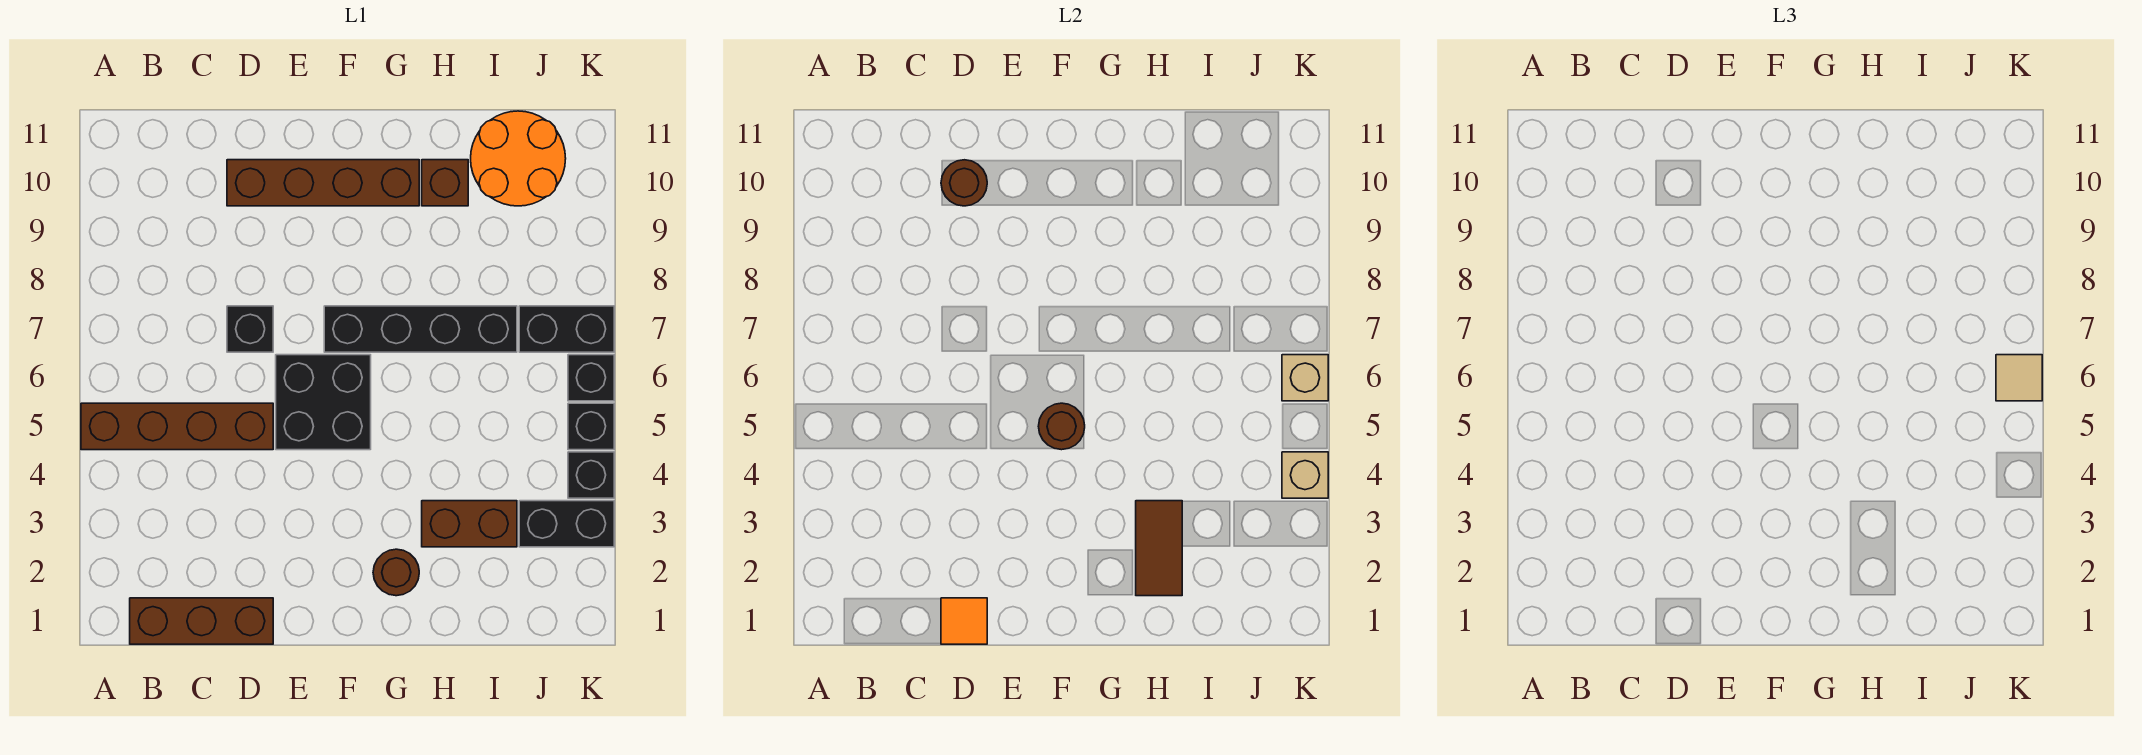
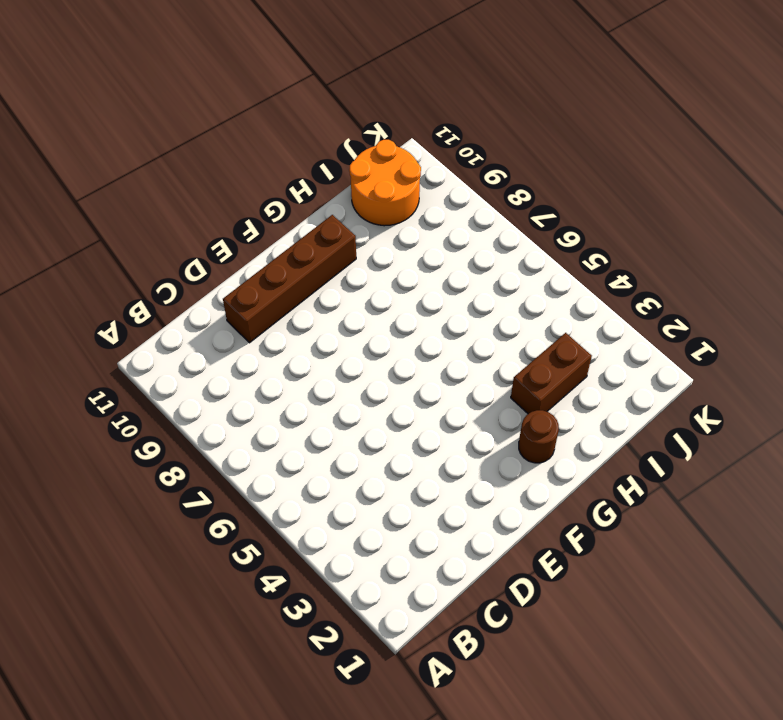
none -> brown brick A5:D5 level 1
none -> brown brick B1:D1 level 1
none -> black brick D7 level 1

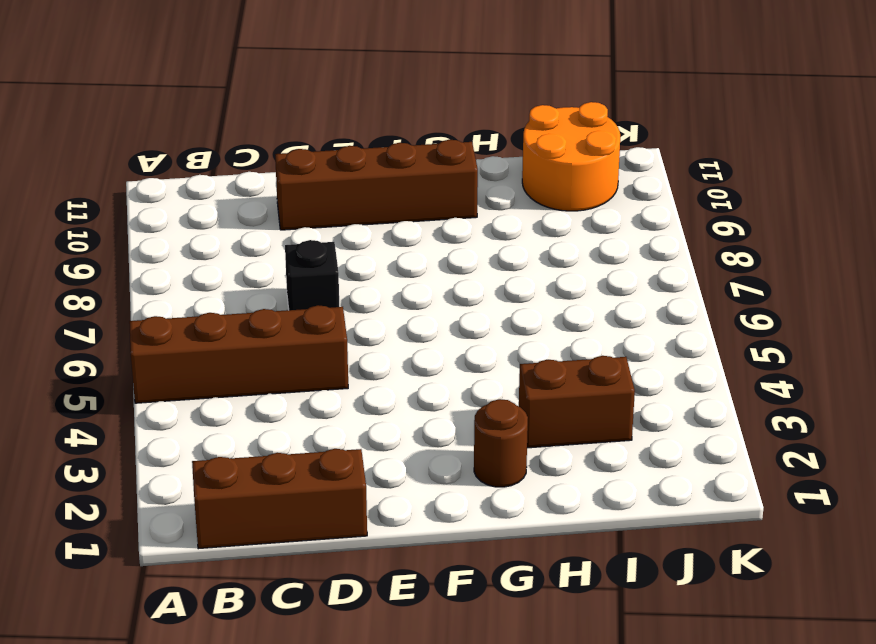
none -> black brick E5:F6 level 1
none -> black brick F7:I7 level 1
none -> brown brick H10 level 1

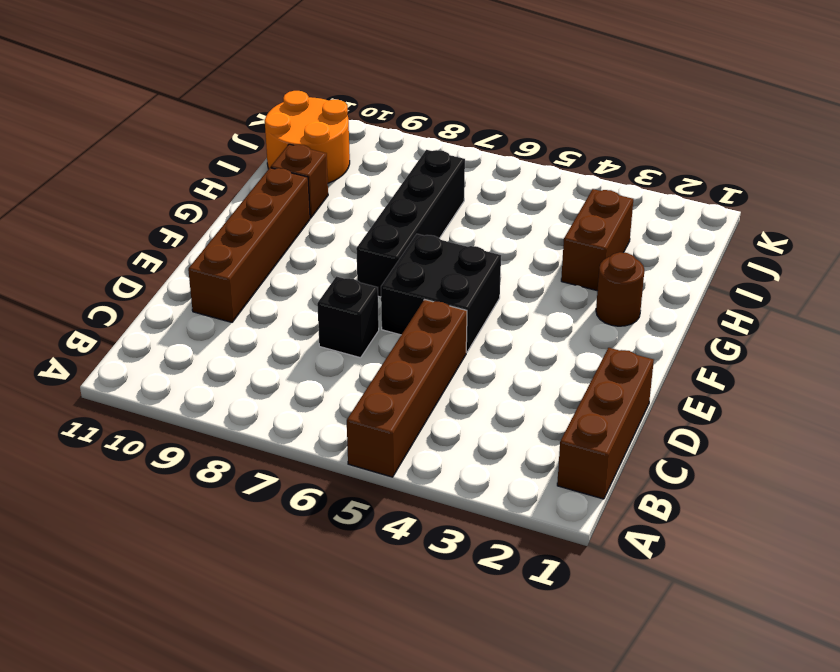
none -> black brick J3:K3 level 1
none -> black brick J7:K7 level 1
none -> black brick K4 level 1

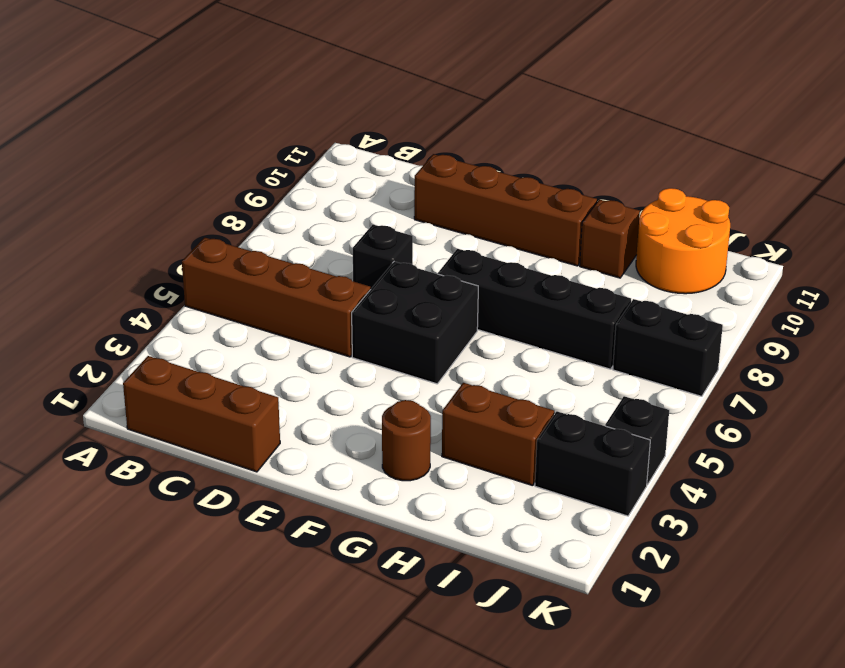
none -> black brick K5 level 1
none -> black brick K6 level 1
none -> orange tile D1 level 2

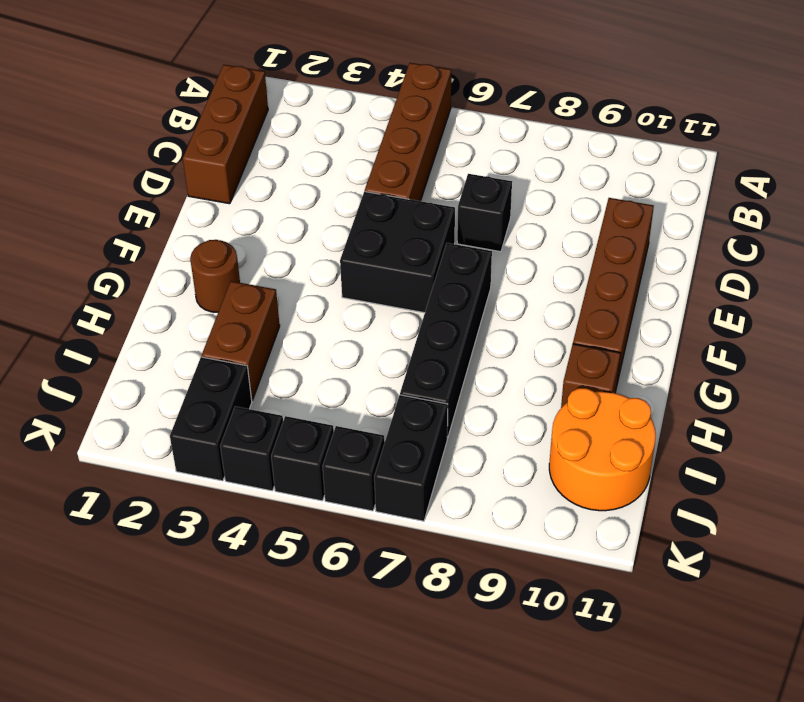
none -> orange tile D1 level 2
none -> brown round brick D10 level 2
none -> brown round brick F5 level 2

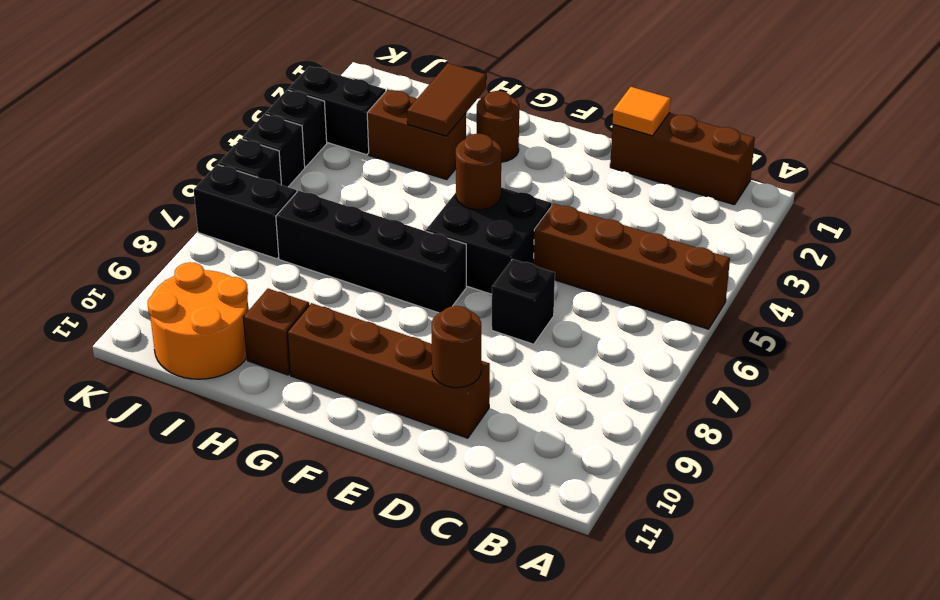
none -> tan brick K4 level 2
none -> tan brick K6 level 2
none -> tan tile K6 level 3

